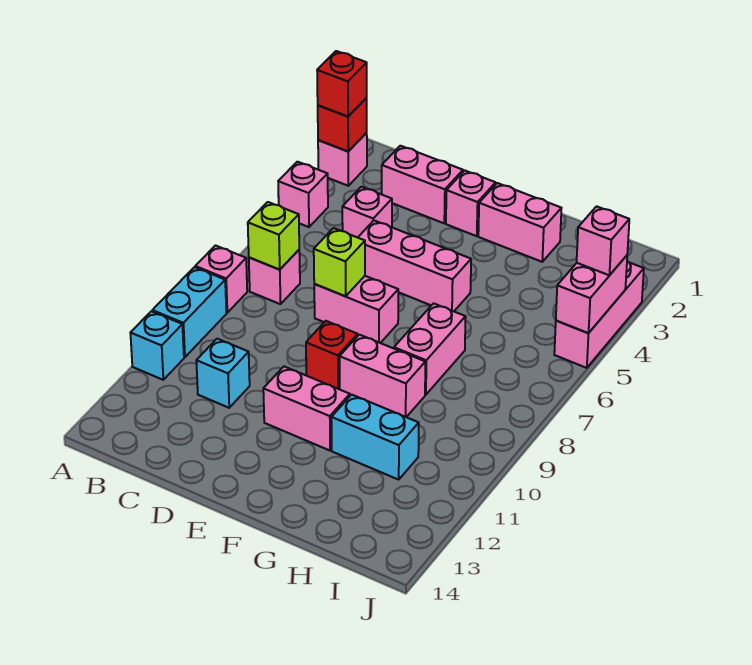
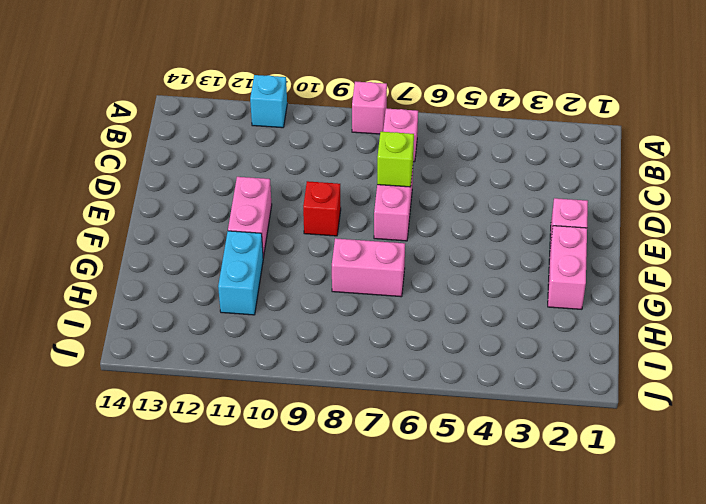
none -> pink brick A2 level 1
none -> pink brick A4 level 1
none -> cyan brick A9:A10 level 1

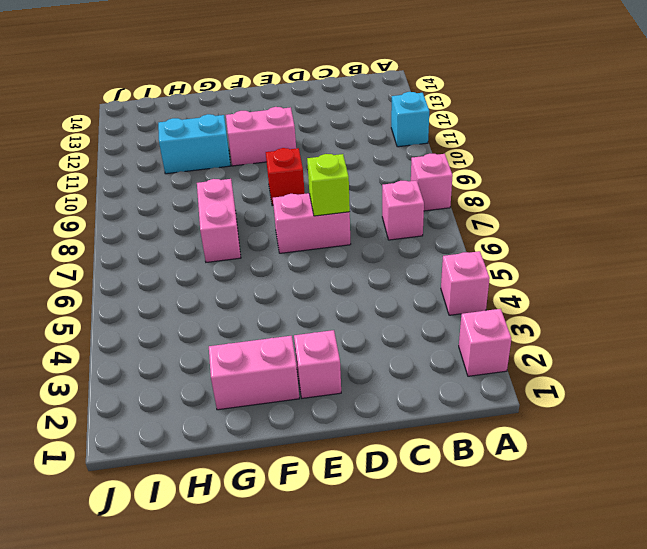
none -> cyan brick A9:A10 level 1
none -> pink brick C2:D2 level 1
none -> pink brick C4 level 1

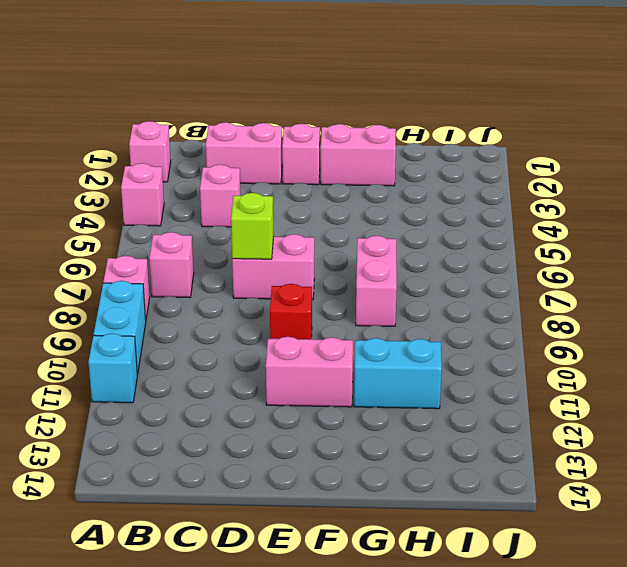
none -> cyan brick C11 level 1
none -> pink brick D5:F5 level 1
none -> pink brick F9:G9 level 1

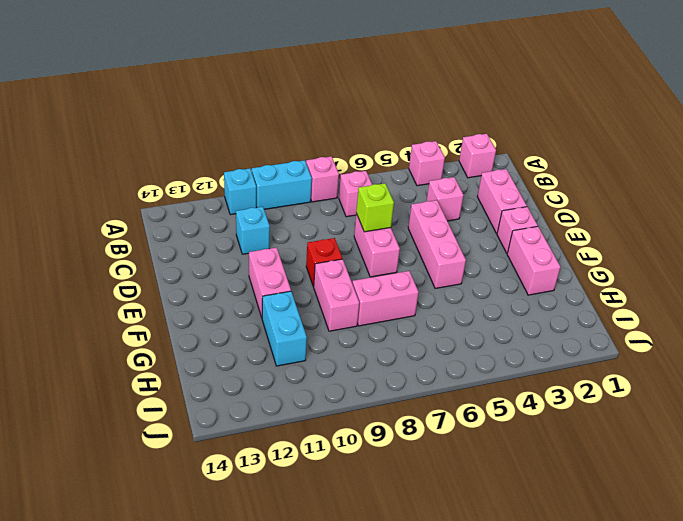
none -> pink brick J3:J5 level 1
none -> red brick A2 level 2
none -> lime brick B7 level 2

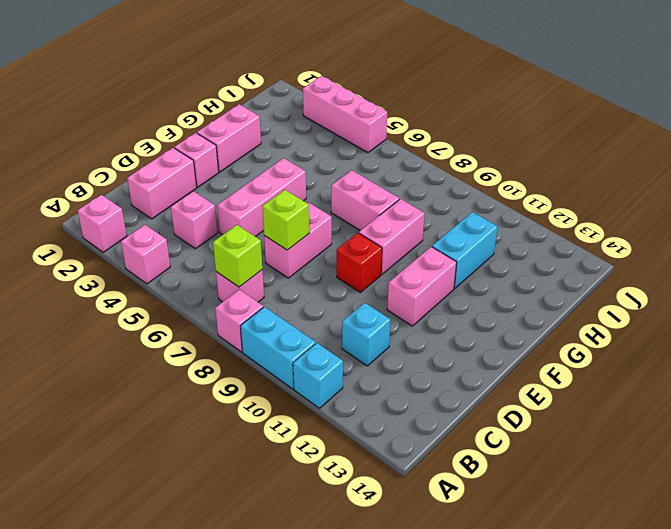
none -> red brick A2 level 2
none -> pink brick J4:J5 level 2
none -> red brick A2 level 3

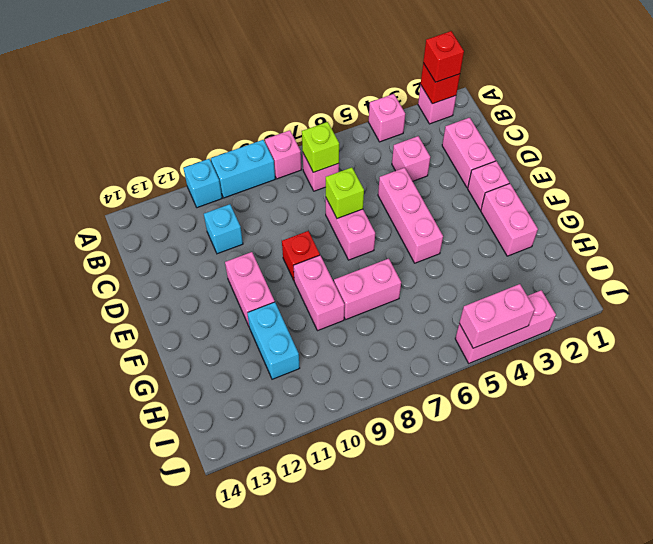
none -> pink brick J4 level 3

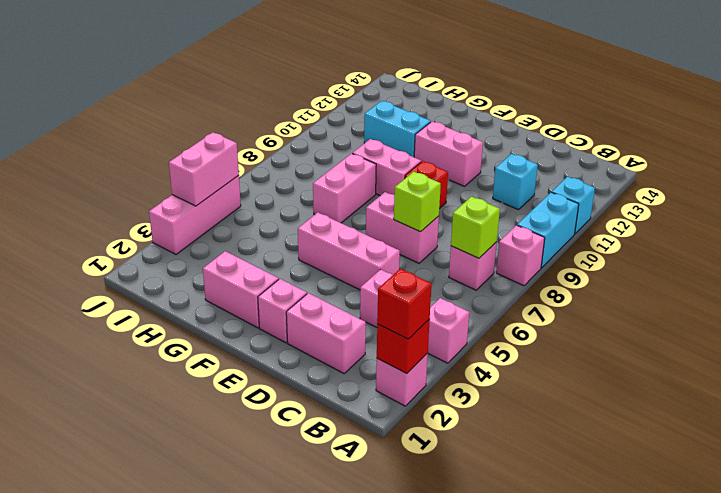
none -> pink brick J4 level 3

